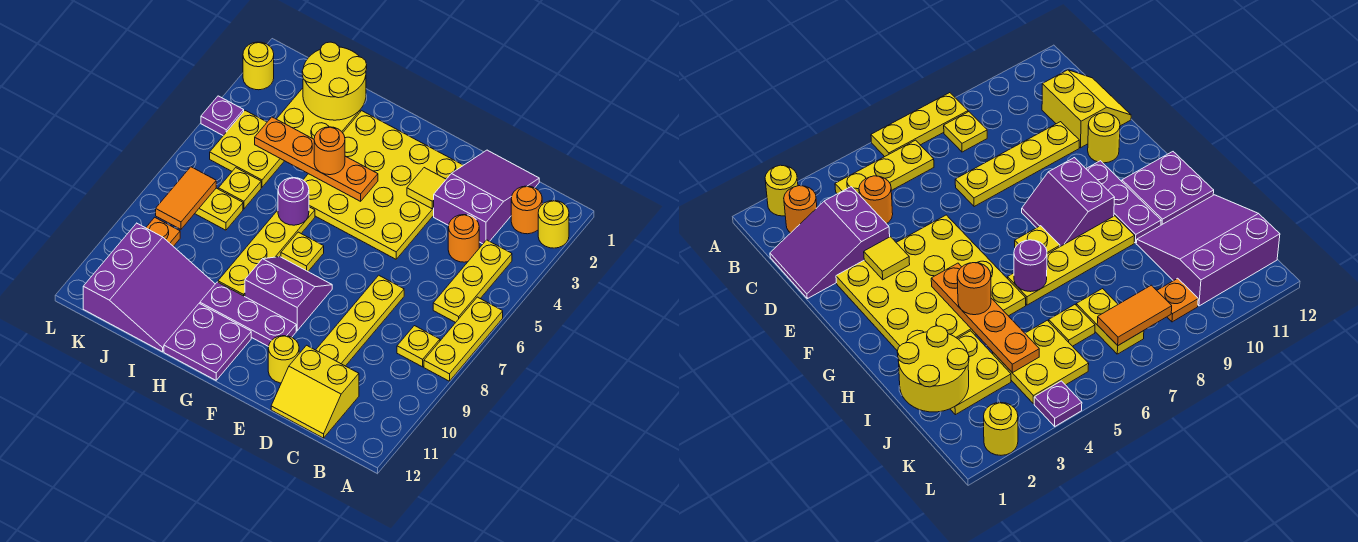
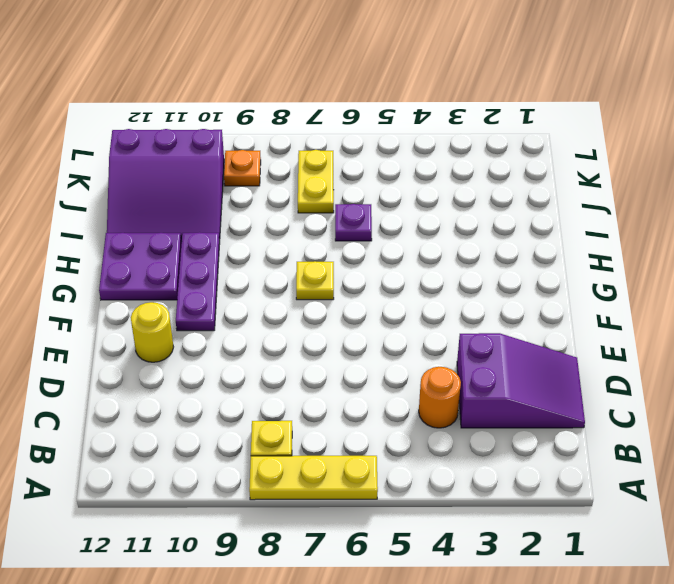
purple plate I6 level 1 -> purple plate L4 level 1
none -> yellow round brick A2 level 1
none -> orange round brick B2 level 1
none -> yellow plate B4:B6 level 1
none -> yellow slope C11:D12 level 1 top 11

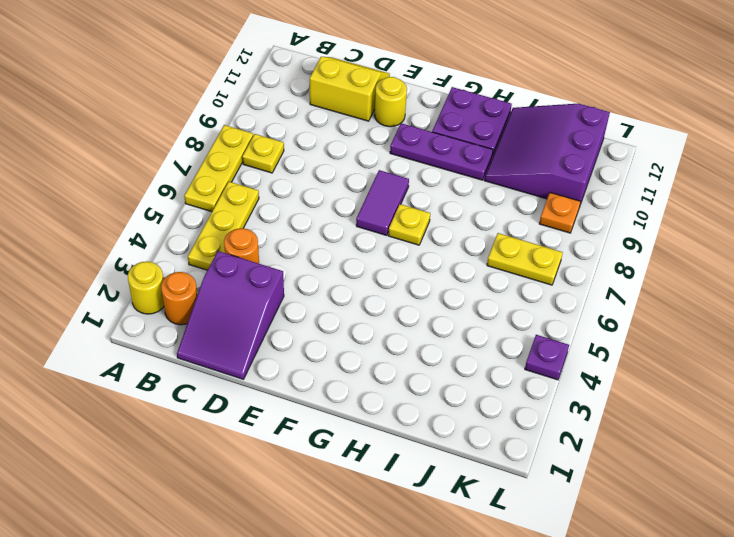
purple tile F7:F8 level 1 -> purple slope F8:G9 level 1 top 9
none -> yellow plate D7:D10 level 1
none -> yellow plate E2:H5 level 1
none -> yellow plate H6:H9 level 1
none -> yellow plate I2:J3 level 1

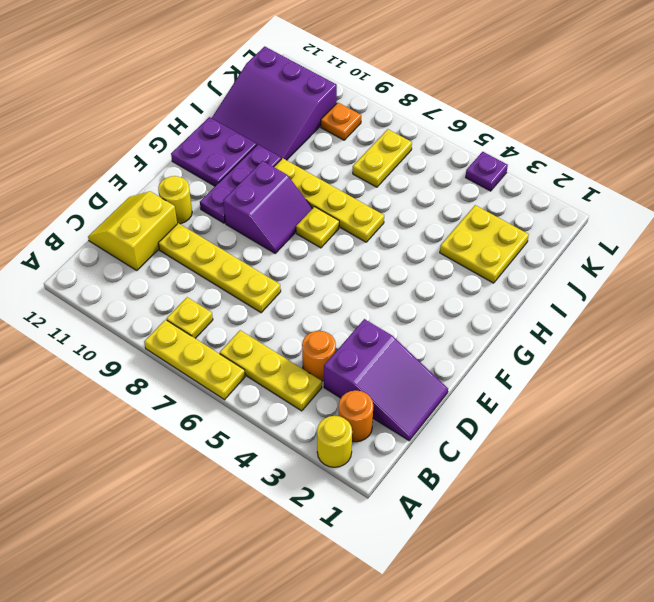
none -> yellow plate E2:H5 level 1
none -> yellow plate J4:K5 level 1
none -> yellow plate J6 level 1
none -> yellow round brick L2 level 1

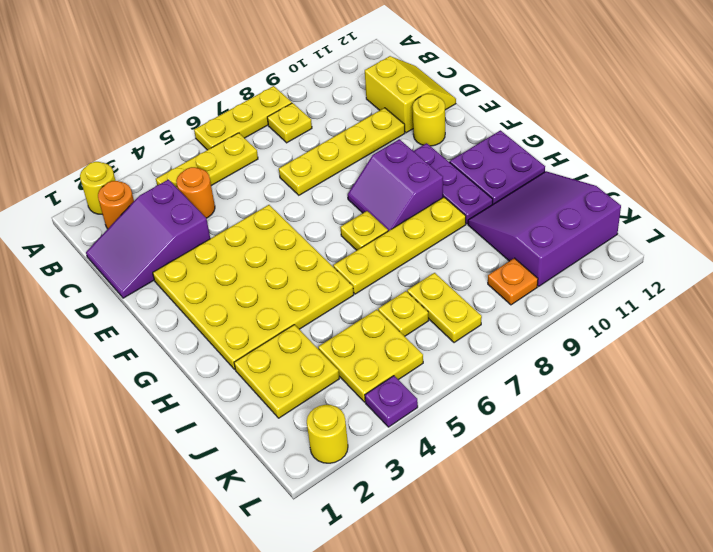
none -> yellow tile E3 level 2
none -> orange plate G4:J4 level 2
none -> purple round brick H6 level 2
none -> yellow round brick I1:J2 level 2

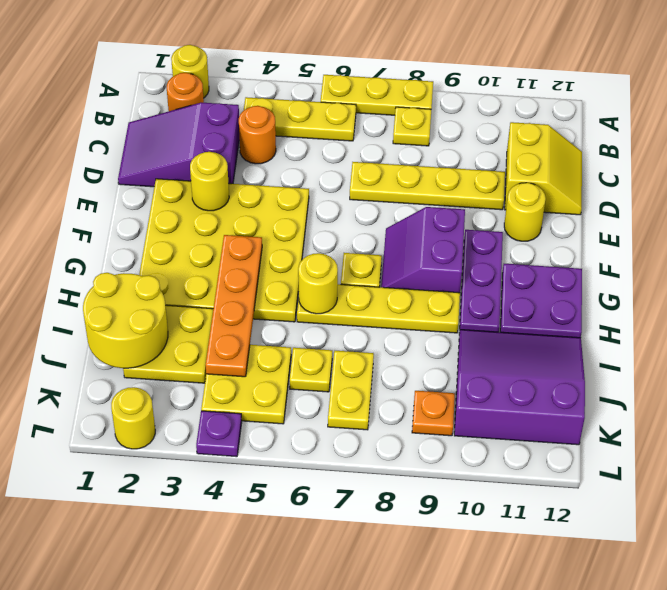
yellow round brick E3 level 2 -> yellow tile E3 level 2
yellow round brick H6 level 2 -> purple round brick H6 level 2
none -> orange tile K7:K8 level 2
none -> orange round brick H4 level 3

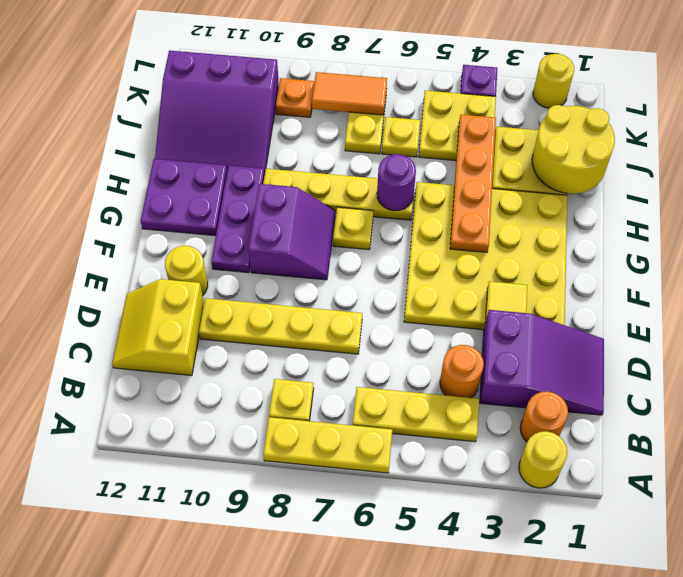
none -> orange round brick H4 level 3

